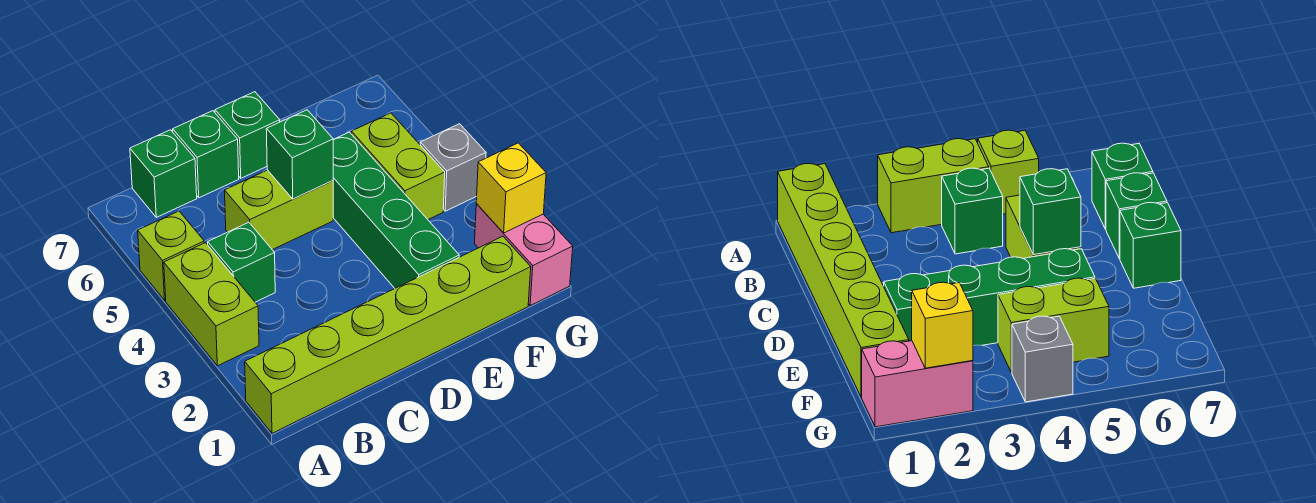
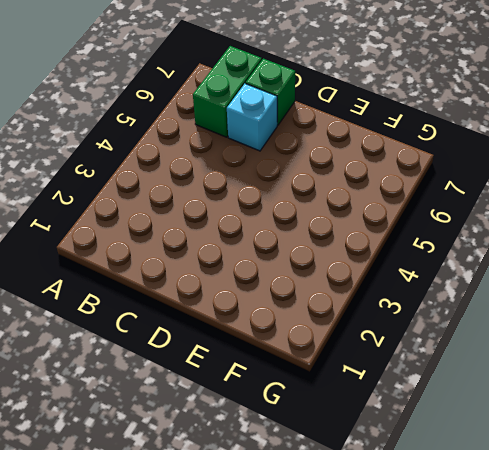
green brick B6:B7 level 1 -> green brick B7 level 1
cyan brick C6 level 1 -> none
none -> lime brick A1:F1 level 1
none -> lime brick A3:A4 level 1
none -> lime brick A5 level 1

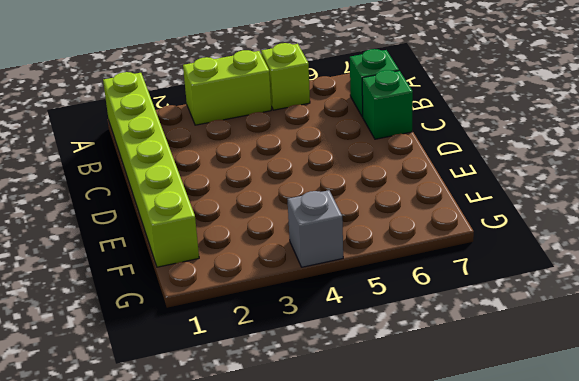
none -> green brick B4 level 1
none -> lime brick C5:D5 level 1
none -> green brick D7 level 1

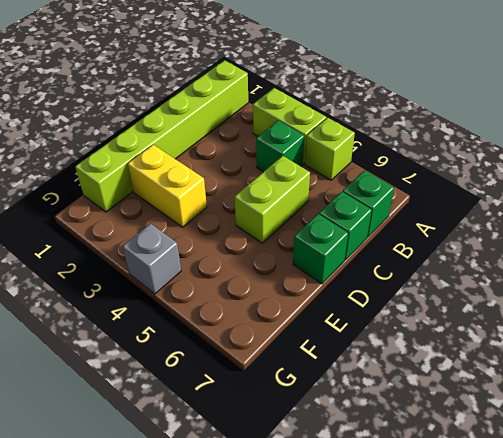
yellow brick E2:E3 level 1 -> green brick E2:E5 level 1
none -> lime brick F4:F5 level 1
none -> pink brick G1:G2 level 1
none -> green brick D5 level 2

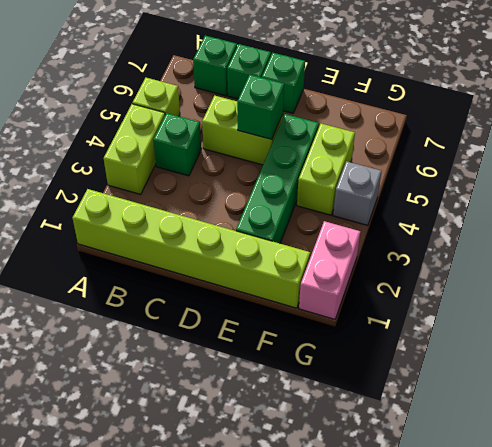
none -> yellow brick G2 level 2

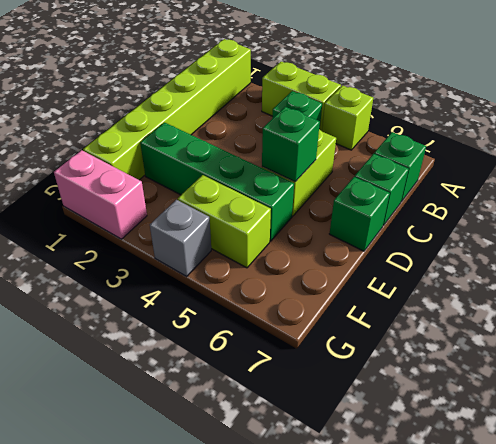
none -> yellow brick G2 level 2

